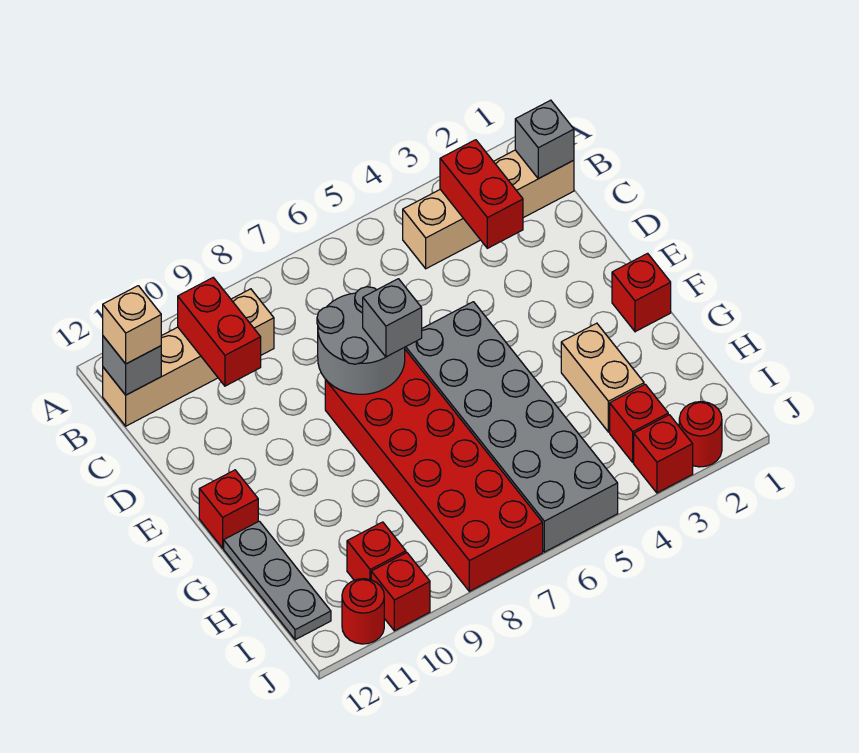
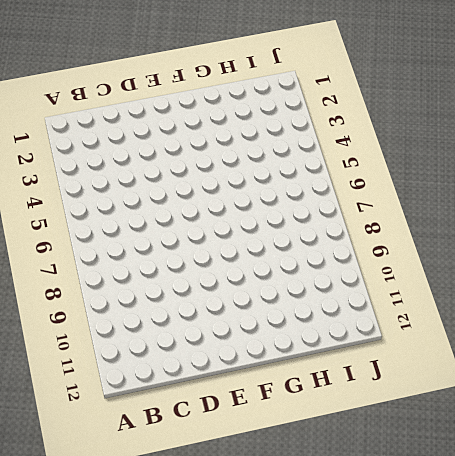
none -> tan brick B1:B4 level 1
none -> tan brick B9:B12 level 1
none -> grey brick E5:J6 level 1

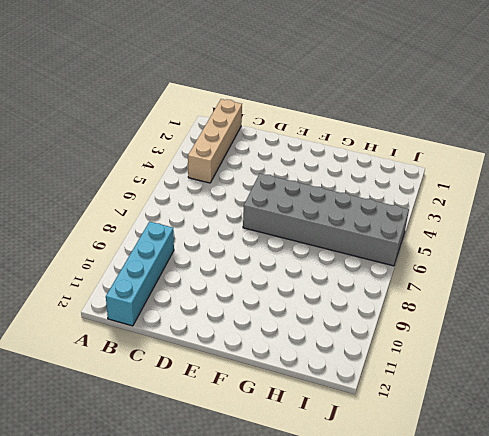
cyan brick B9:B12 level 1 -> tan brick B9:B12 level 1
none -> red brick E7:J8 level 1
none -> red brick F1 level 1
none -> red brick F12 level 1

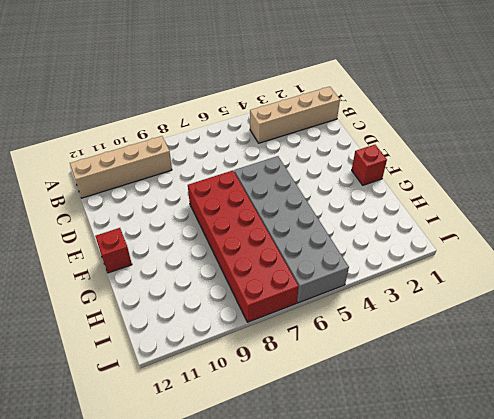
none -> tan brick G3:H3 level 1
none -> grey plate G12:I12 level 1
none -> red brick I3 level 1

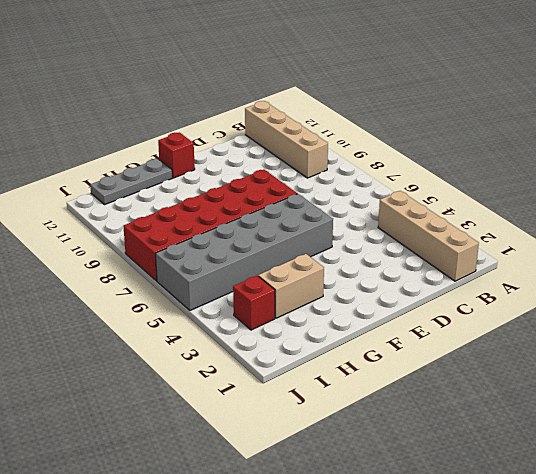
none -> red brick F1 level 1
none -> red brick I10 level 1
none -> red round brick J2 level 1

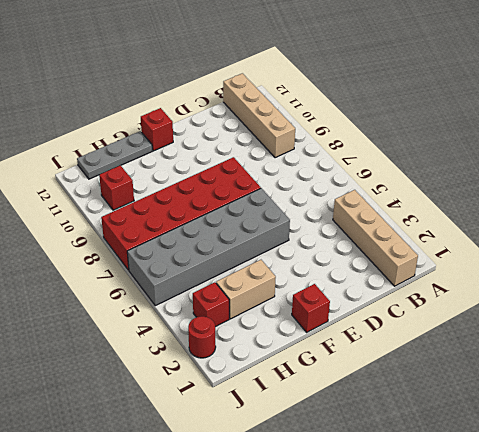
none -> red brick J3 level 1
none -> red brick J10 level 1
none -> red round brick J11 level 1

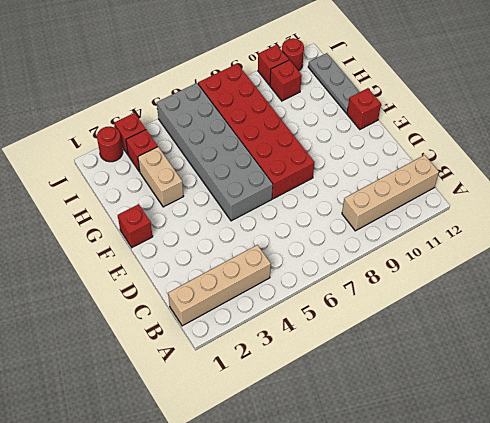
none -> grey brick B1 level 2
none -> red brick B3:C3 level 2
none -> red brick B10:C10 level 2

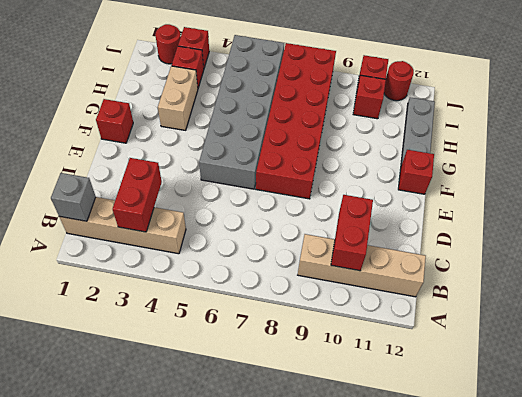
none -> grey brick B12 level 2
none -> grey round brick D7:E8 level 2
none -> tan brick B12 level 3

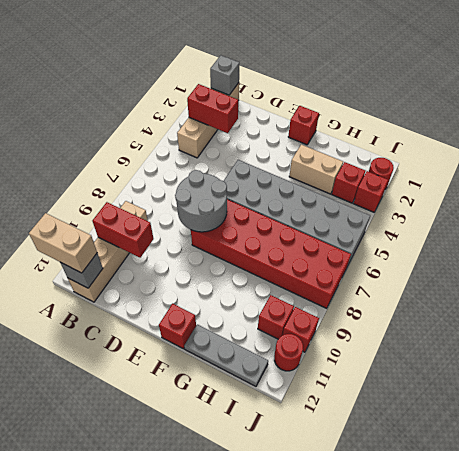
tan brick A12:B12 level 3 -> tan brick B12 level 3
none -> grey brick E7 level 3

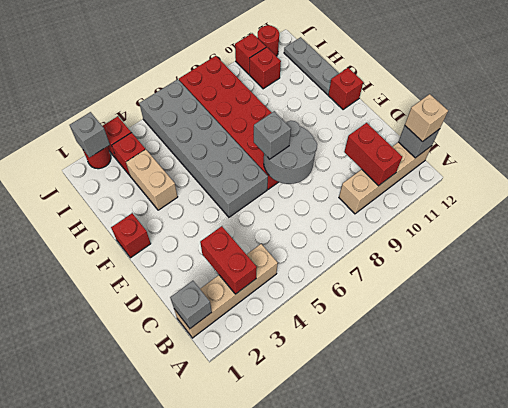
grey brick J2 level 2 -> none

